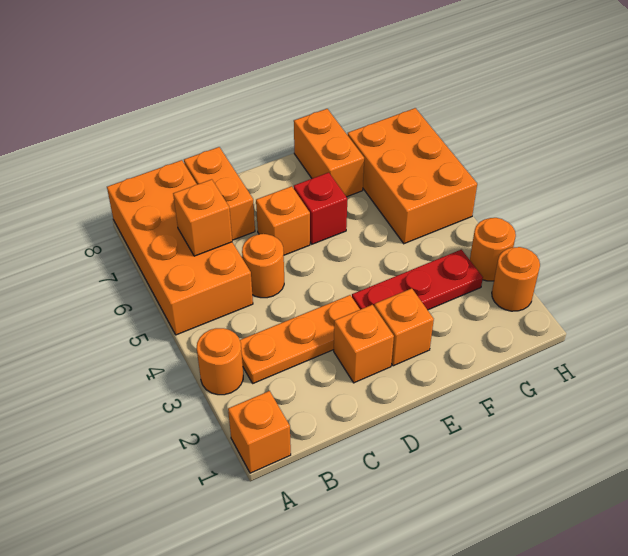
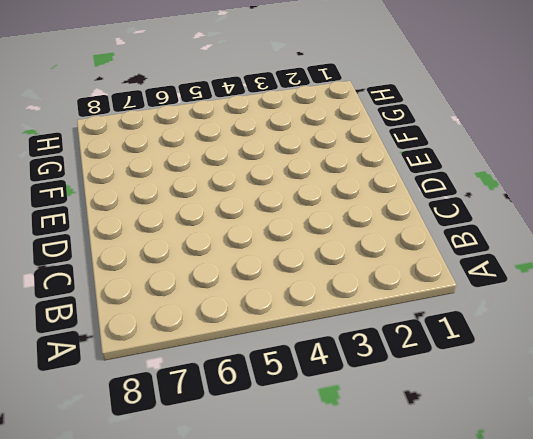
none -> orange brick A1 level 1
none -> orange round brick A3 level 1
none -> orange brick A5:B8 level 1

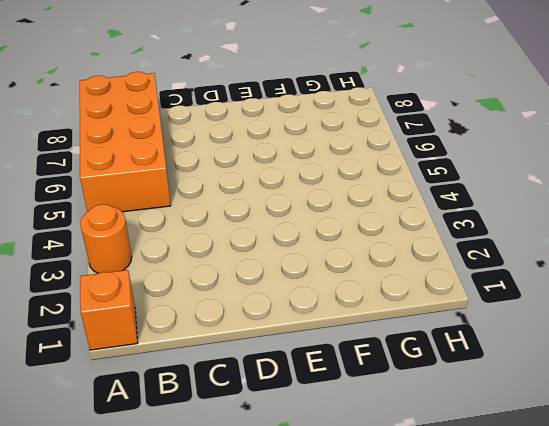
none -> orange plate B3:D3 level 1
none -> orange round brick C5 level 1
none -> orange brick C7:C8 level 1

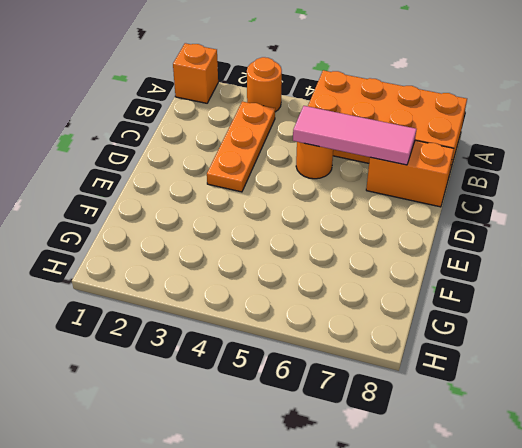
pink tile C5:C7 level 2 -> none
none -> orange brick D2 level 1
none -> orange brick D6 level 1
none -> orange brick E2 level 1

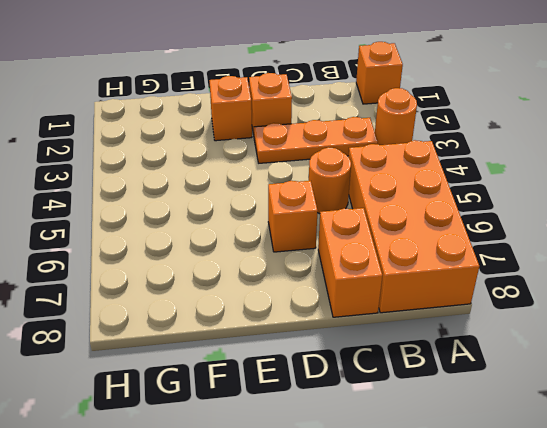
none -> red plate E3:G3 level 1
none -> red brick E6 level 1
none -> orange brick F7:F8 level 1

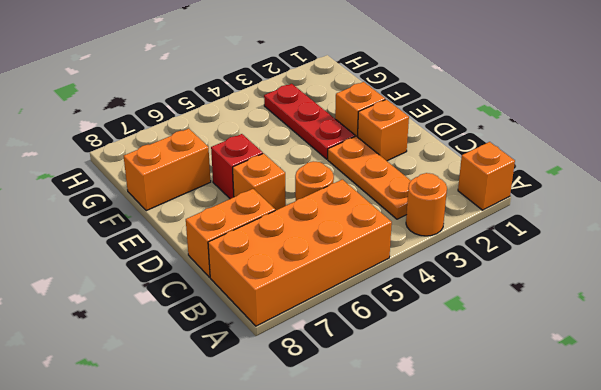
none -> orange brick G5:H7 level 1
none -> orange round brick H2 level 1
none -> orange round brick H3 level 1

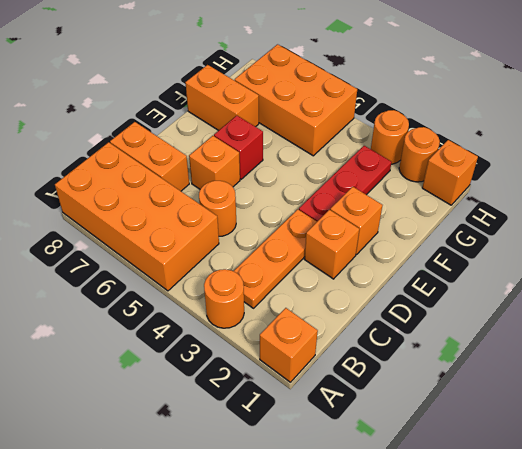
orange brick H1 level 1 -> orange brick B6 level 2

